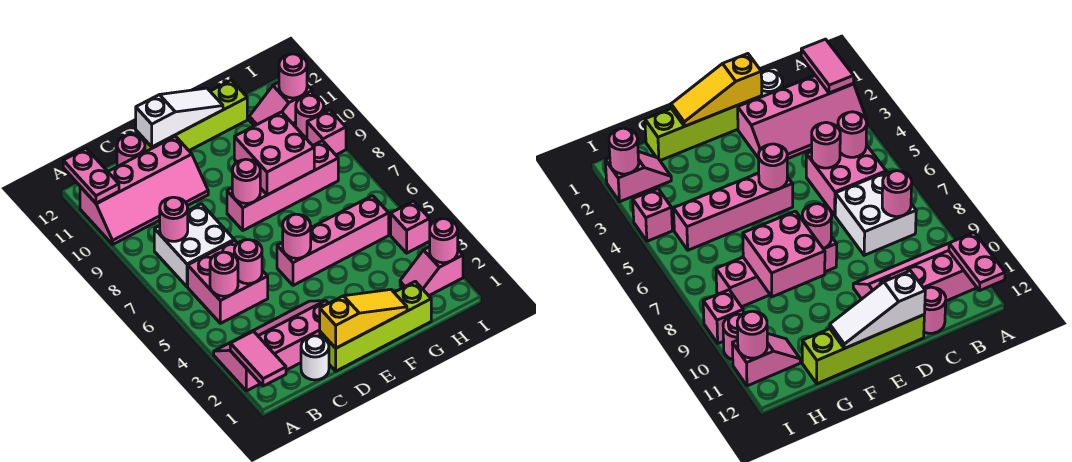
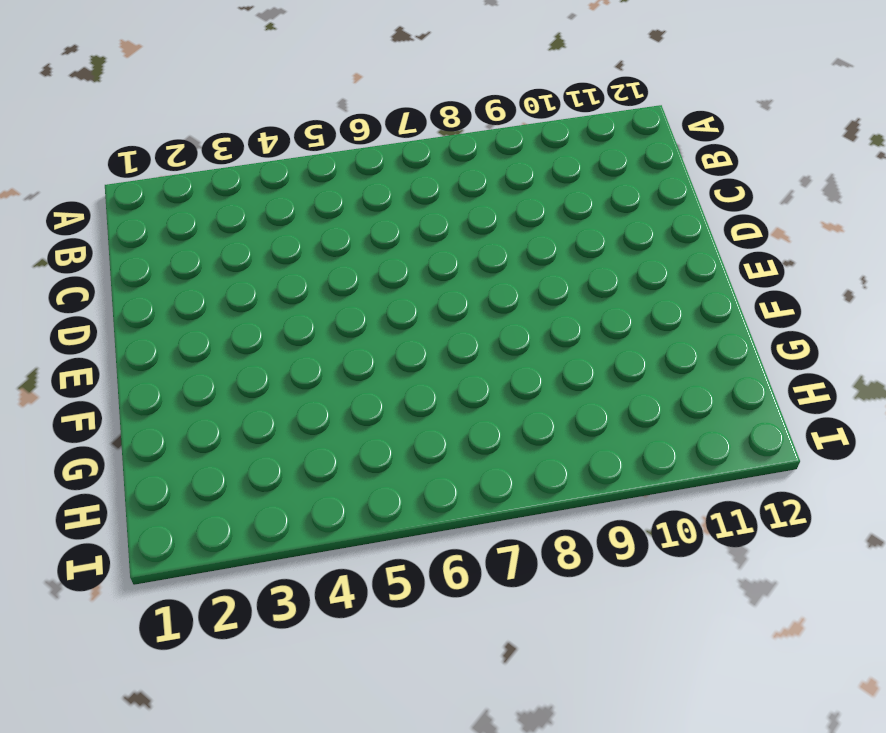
none -> pink slope A2:D3 level 1 top 2
none -> pink slope A10:D11 level 1 top 11
none -> pink brick B5:C6 level 1

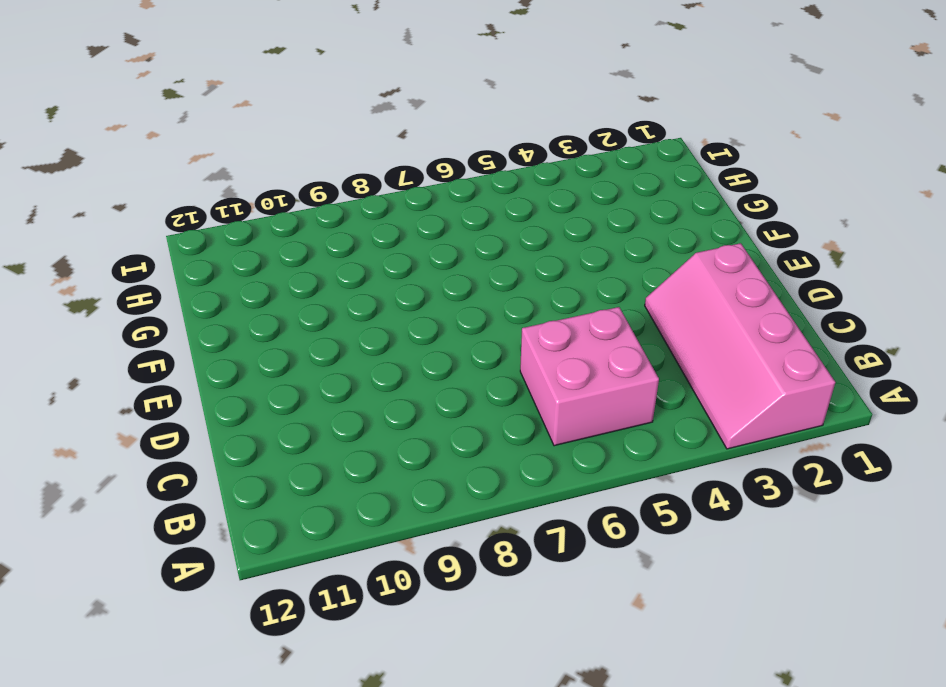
none -> pink slope A10:D11 level 1 top 11
none -> white brick B7:C8 level 1
none -> white round brick C1 level 1

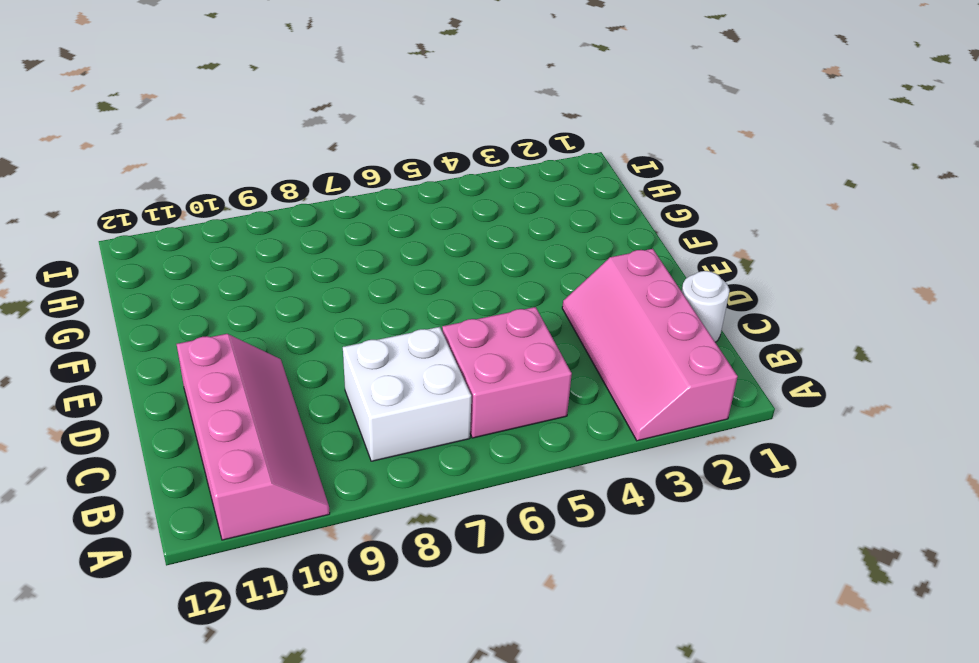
none -> pink round brick C12 level 1
none -> lime brick D1:G1 level 1
none -> lime brick D12:G12 level 1

